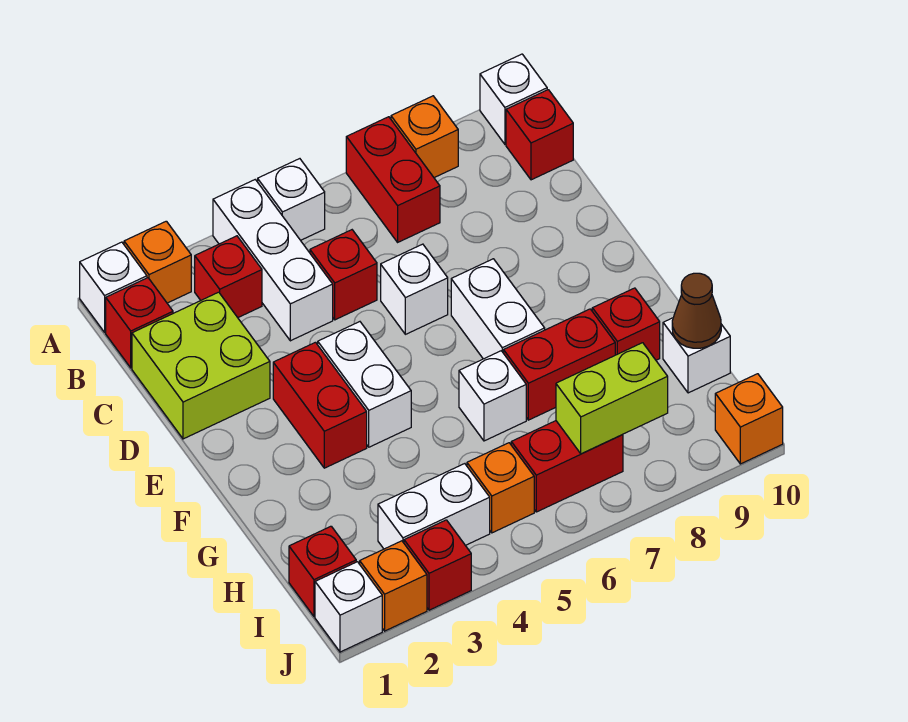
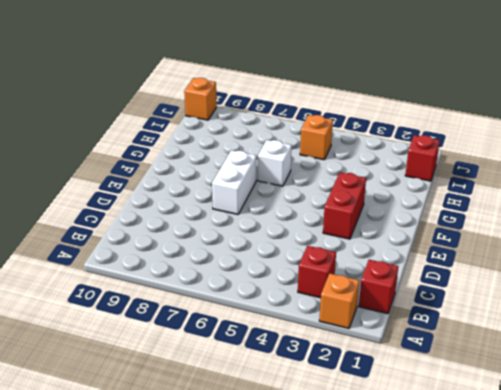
none -> white brick A1 level 1
none -> white brick A4:C4 level 1
none -> white brick A5 level 1
none -> red brick A7:B7 level 1

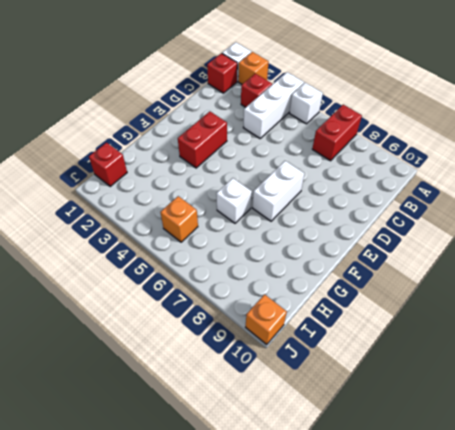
none -> orange brick A8 level 1
none -> white brick A10 level 1
none -> red brick B10 level 1
none -> lime brick C1:D2 level 1

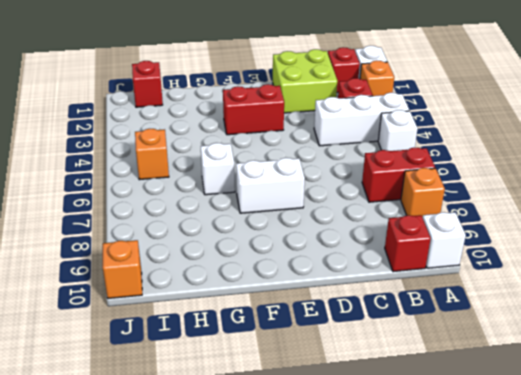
none -> red brick C5 level 1
none -> white brick D6 level 1
none -> white brick E4:F4 level 1
none -> red brick G7:G8 level 1

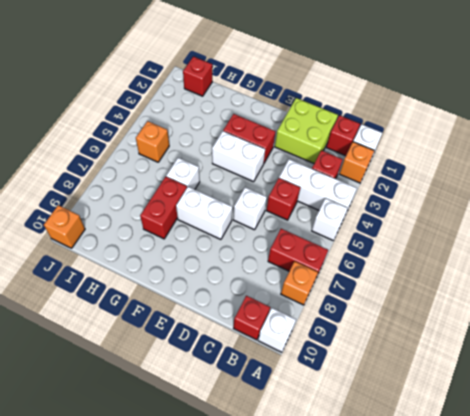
none -> red brick G9 level 1
none -> white brick H10 level 1
none -> white brick I3:I4 level 1
none -> red brick I6:I7 level 1

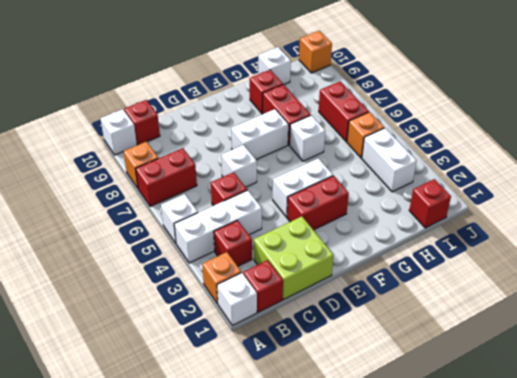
none -> white brick J1 level 1
none -> orange brick J2 level 1
none -> red brick J3 level 1
none -> brown cone H10 level 2

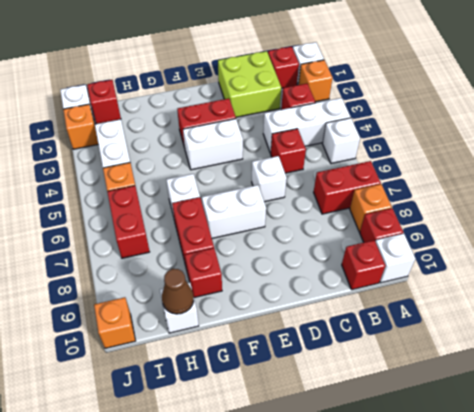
red brick A9 level 1 -> red brick J3 level 1
none -> lime brick I7:I8 level 2

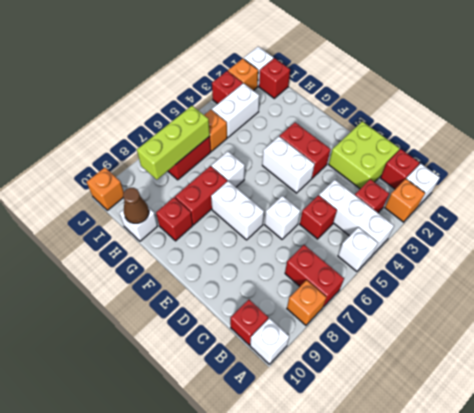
lime brick I6:I8 level 2 -> lime brick I7:I8 level 2

